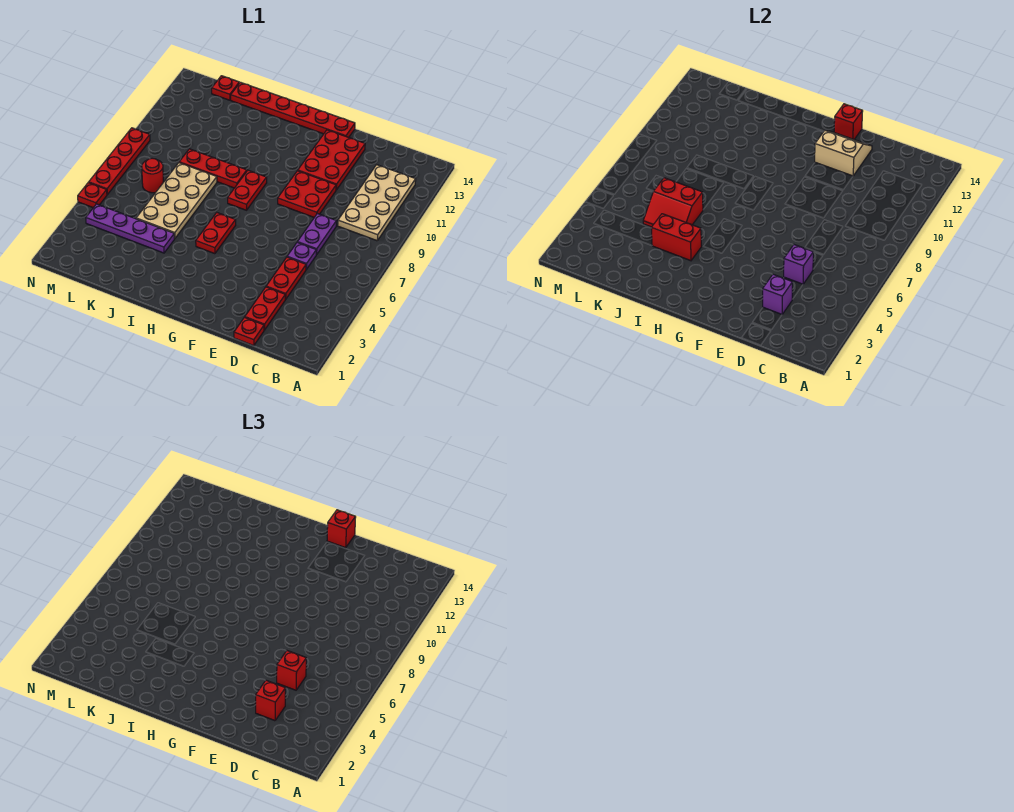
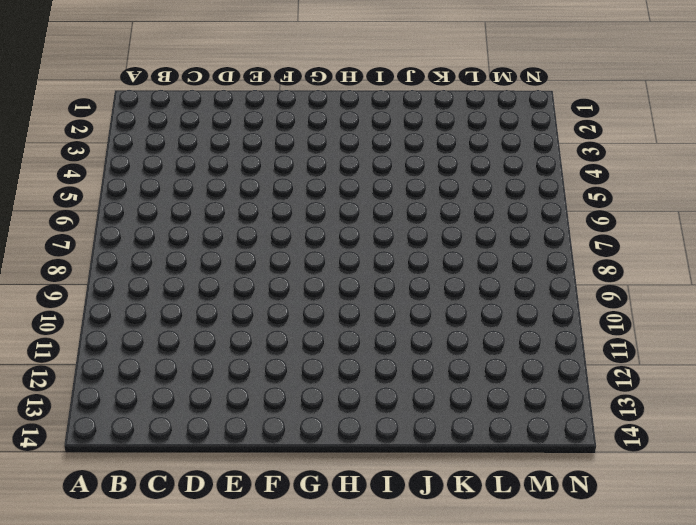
none -> tan plate B9:C12 level 1
none -> red plate D1 level 1
none -> red plate D2:D3 level 1

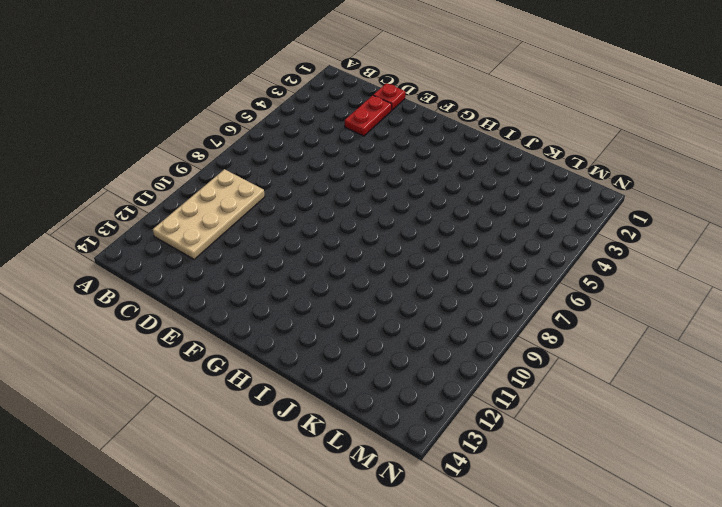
none -> red plate D4:D5 level 1
none -> purple plate D6 level 1
none -> purple plate D7:D8 level 1

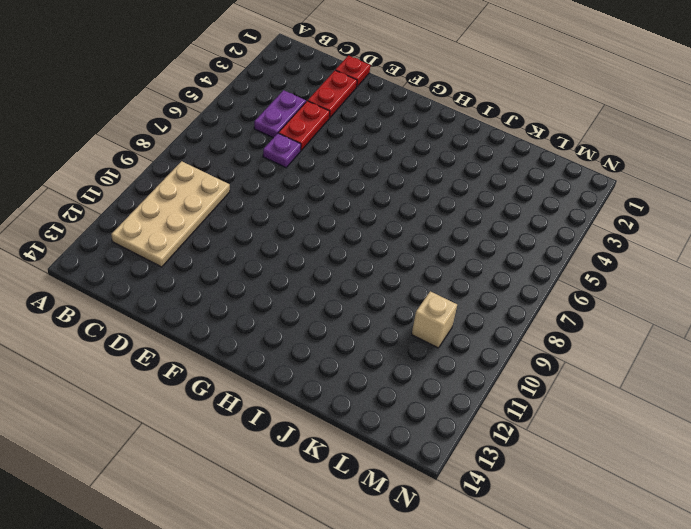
purple plate C4:C5 level 1 -> purple plate D7:D8 level 1
tan brick L10 level 1 -> none
none -> red plate E9:F10 level 1
none -> red plate E11:F13 level 1
none -> red plate F14:K14 level 1

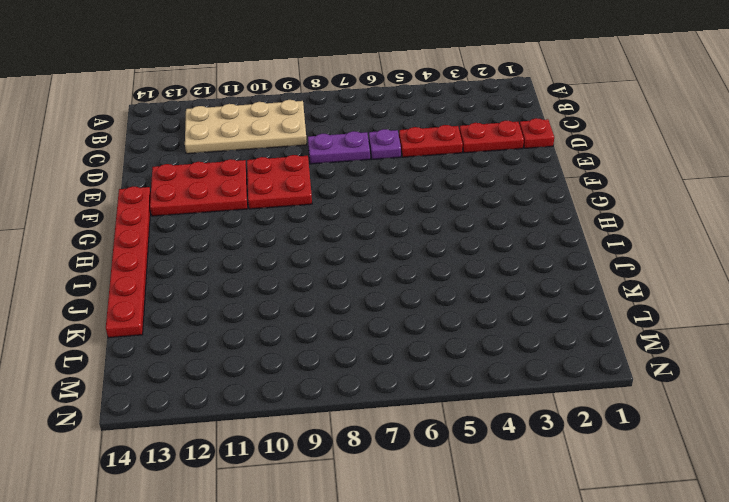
none -> red plate H5:H6 level 1
none -> red plate H8:H9 level 1
none -> red plate I9:K9 level 1

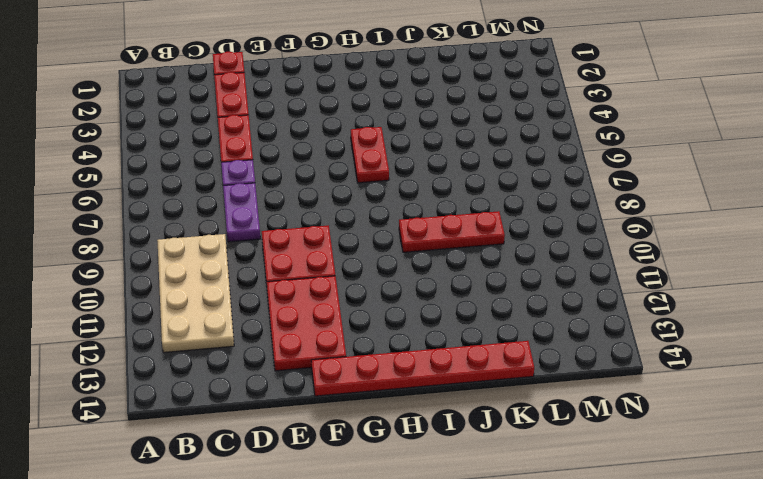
none -> red plate H8:H9 level 1
none -> purple plate J4:M4 level 1
none -> tan plate J5:K8 level 1

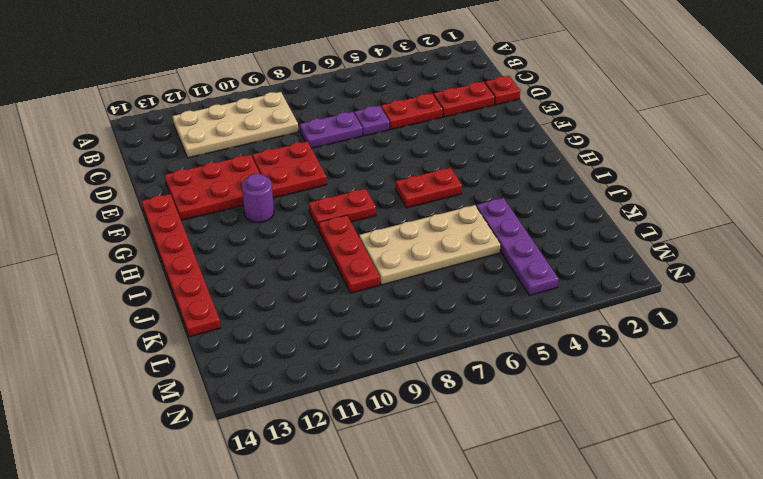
purple round brick G11 level 1 -> none
none -> red round brick L7 level 1
none -> red plate L14 level 1
none -> red plate N5 level 1

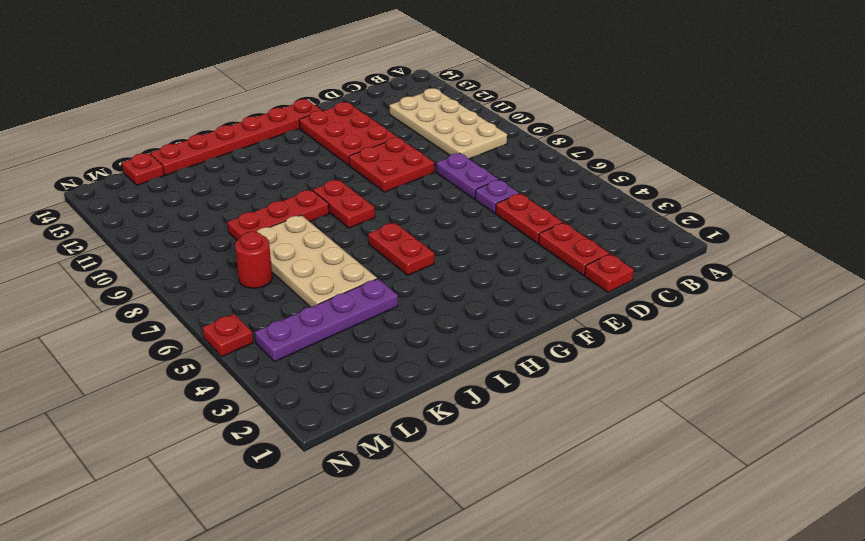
none -> red plate N6:N9 level 1
none -> purple brick D3 level 2
none -> purple brick D5 level 2

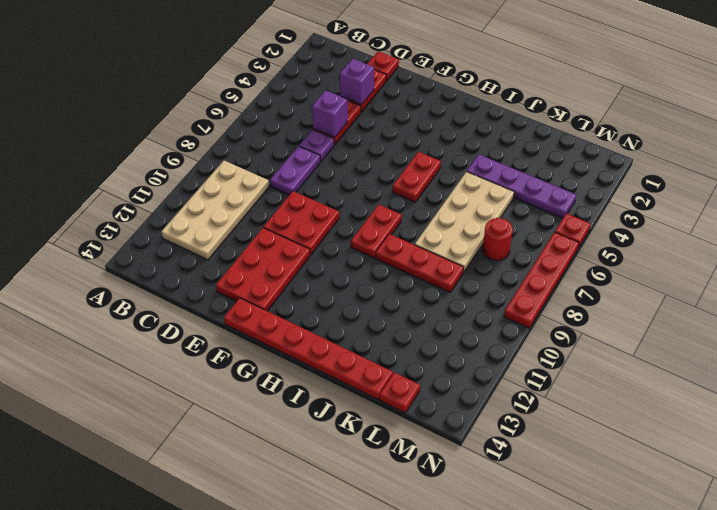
none -> tan slope E12:F13 level 2 top 12
none -> red brick F14 level 2
none -> red brick I4:J4 level 2

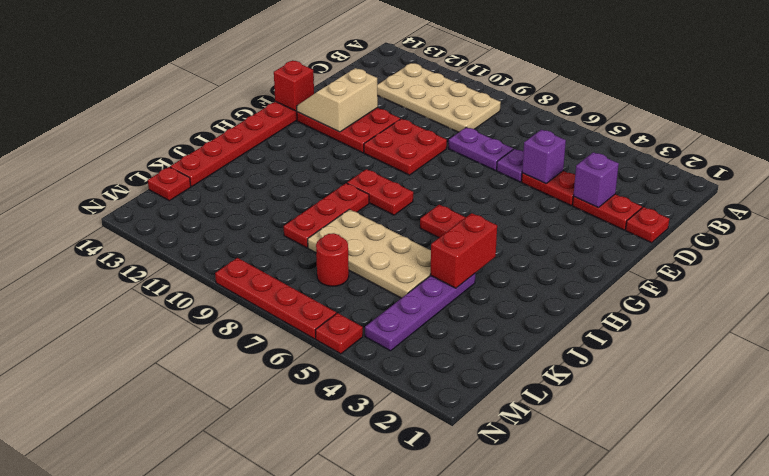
none -> red slope J5:K6 level 2 top 6
none -> red brick D3 level 3
none -> red brick D5 level 3

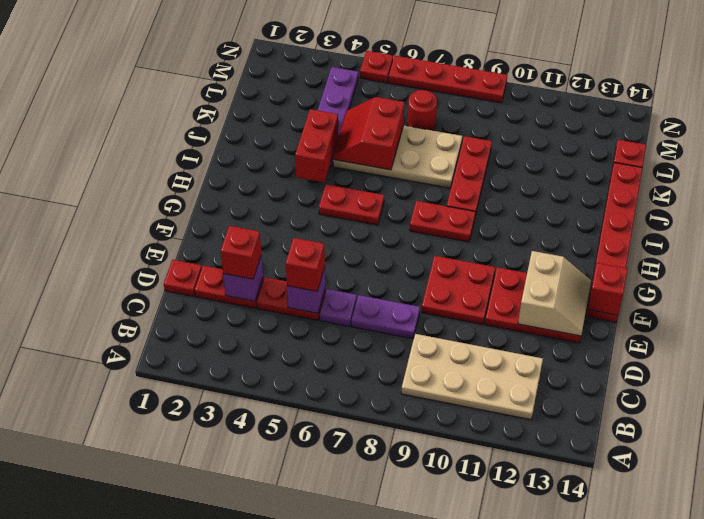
none -> red brick F14 level 3

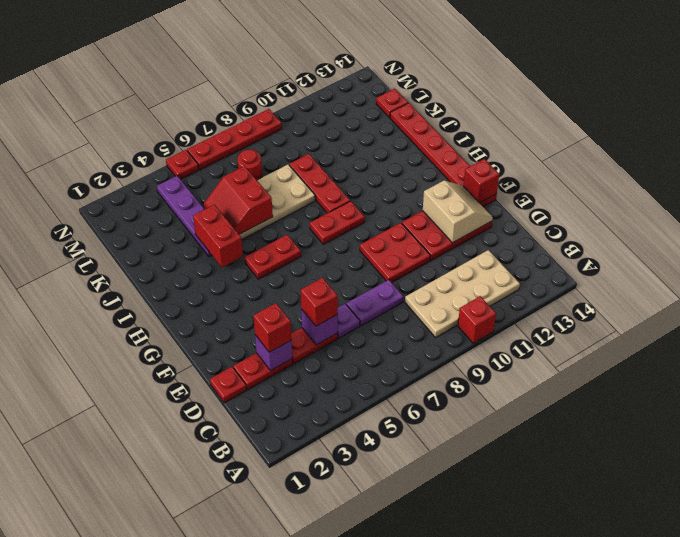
red brick A10 level 1 -> red brick F14 level 3

